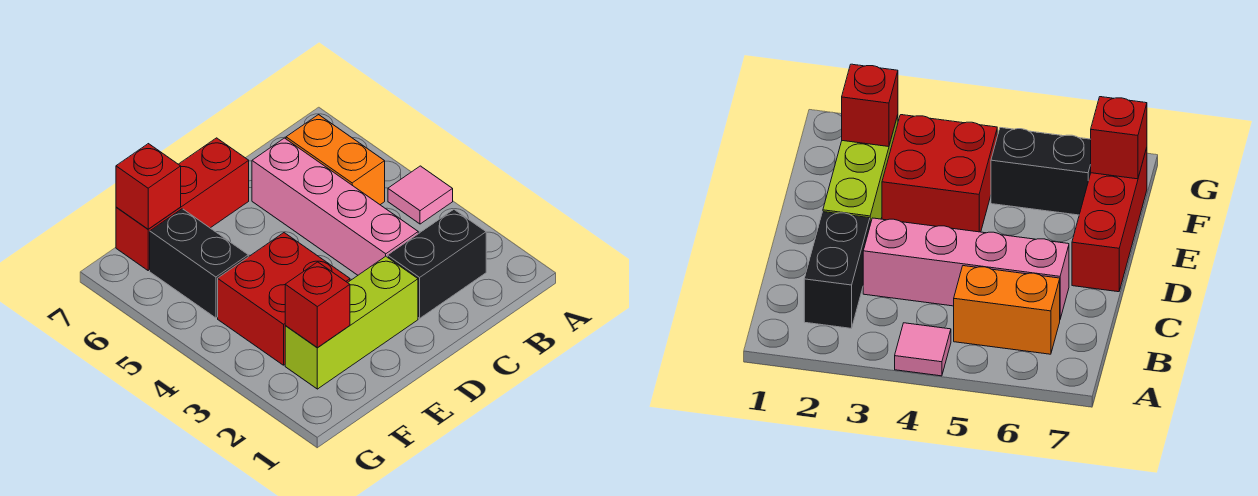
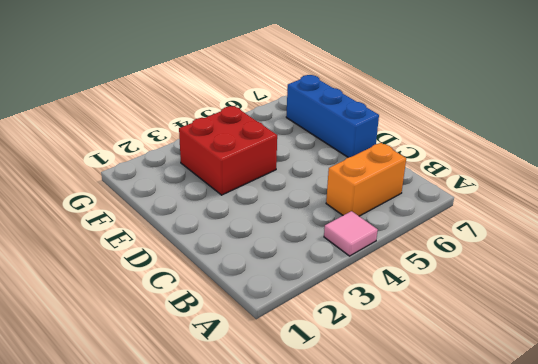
blue brick D7:F7 level 1 -> red brick D7:F7 level 1
none -> black brick B2:C2 level 1
none -> pink brick C3:C6 level 1

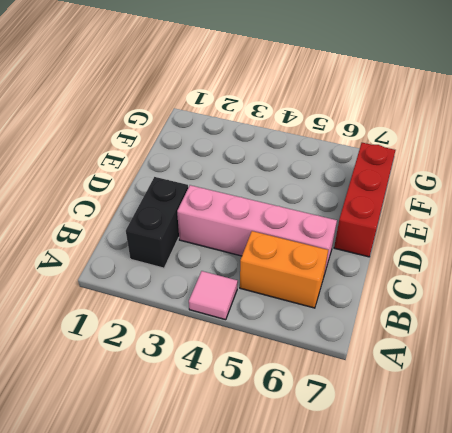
none -> lime brick D2:F2 level 1
none -> red brick E3:F4 level 1

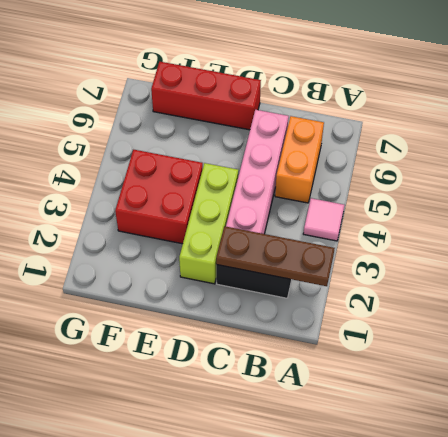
brown plate A2:C2 level 2 -> none
lime brick D2:D4 level 1 -> lime brick D2:F2 level 1
none -> black brick F5:F6 level 1
none -> red brick F2 level 2

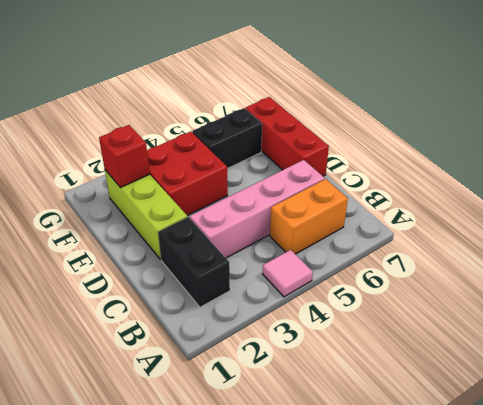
none -> red brick F7 level 2

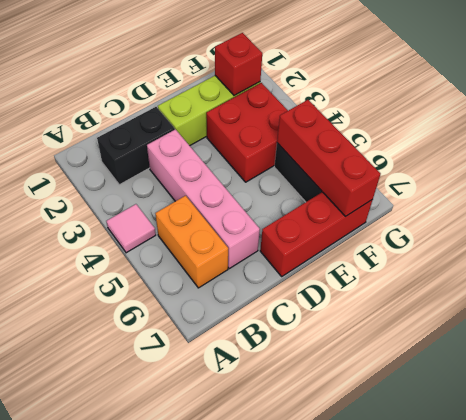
red brick F5:F7 level 2 -> red brick F7 level 2

